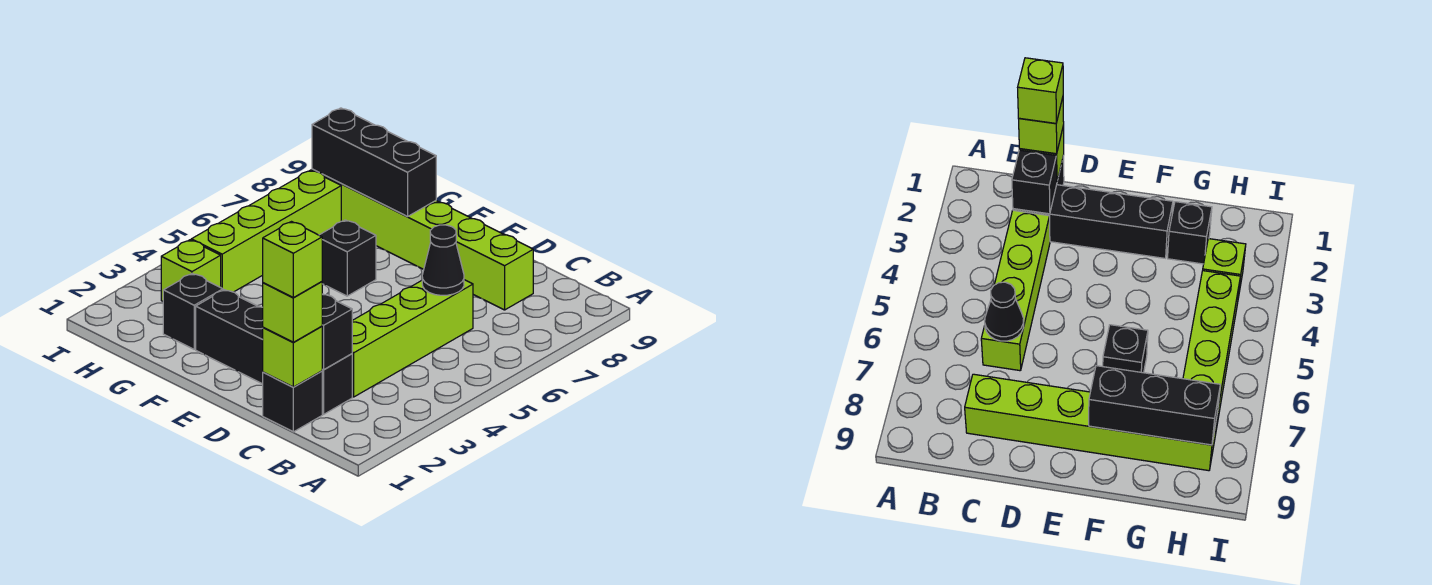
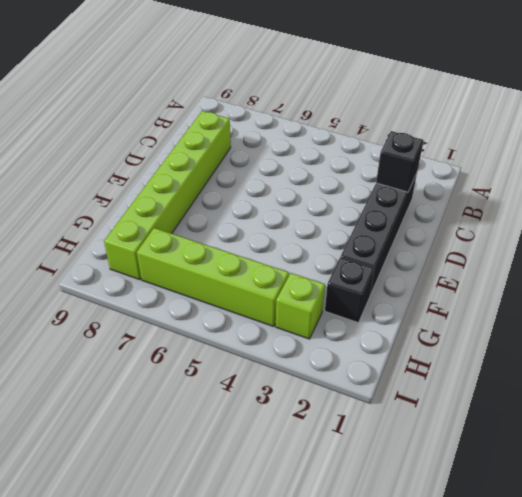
none -> black brick C1 level 1
none -> lime brick C3:C6 level 1
none -> black brick F6 level 1

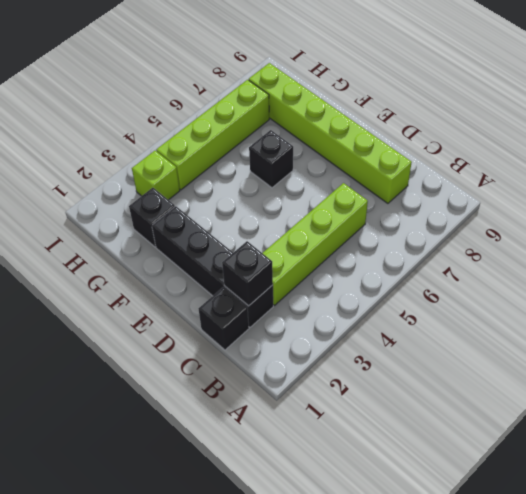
none -> lime brick C1 level 2
none -> black cone C6 level 2
none -> black brick F8:H8 level 2

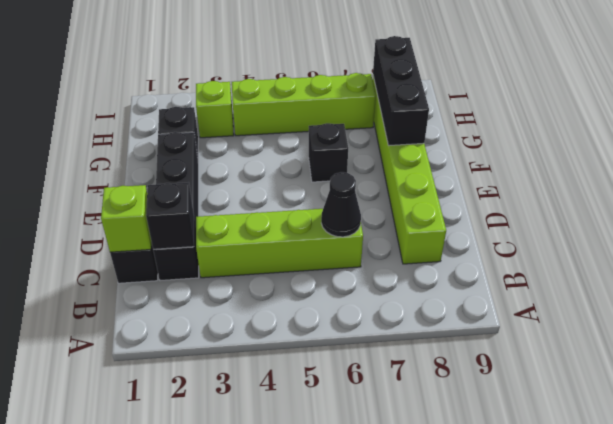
none -> lime brick C1 level 3
none -> lime brick C1 level 4

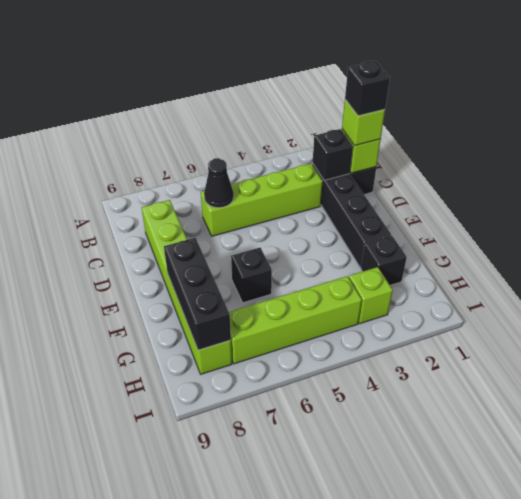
black brick C1 level 4 -> lime brick C1 level 4

